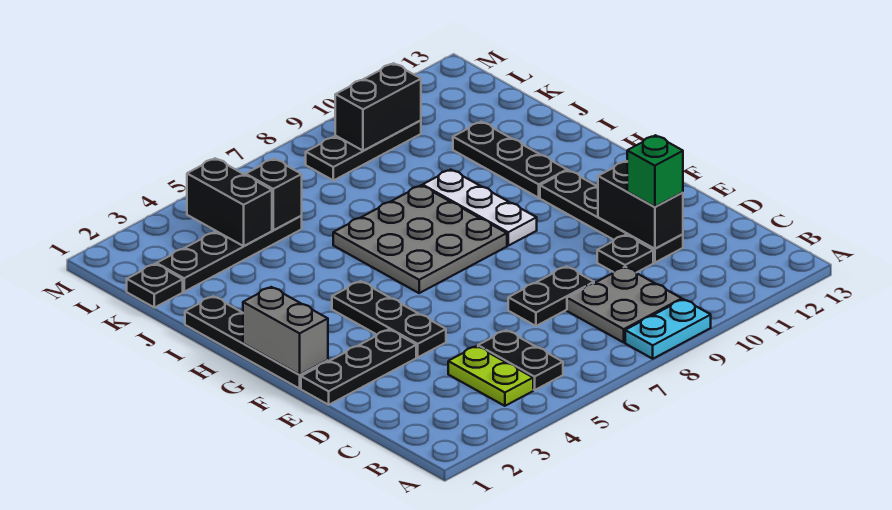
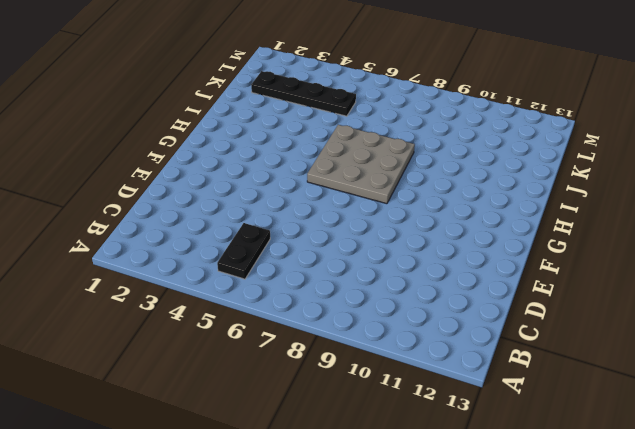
none -> cyan plate A8:A9 level 1
none -> lime plate B4:C4 level 1
none -> grey plate B8:C9 level 1

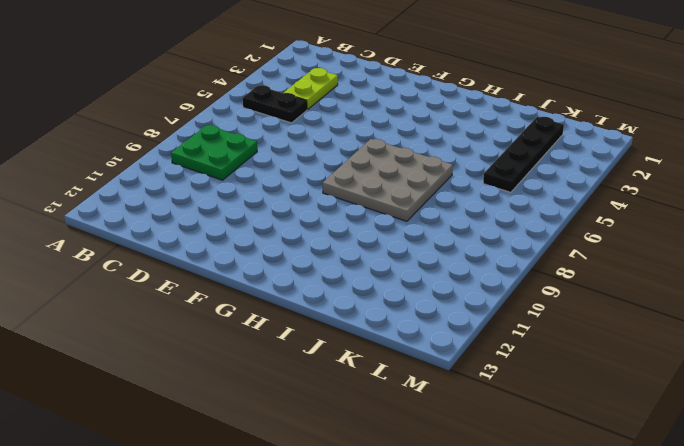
green plate B8:C9 level 1 -> grey plate B8:C9 level 1
lime plate C3:C4 level 1 -> lime plate B4:C4 level 1
none -> cyan plate A8:A9 level 1
none -> black plate D7:D8 level 1
none -> black plate D10 level 1

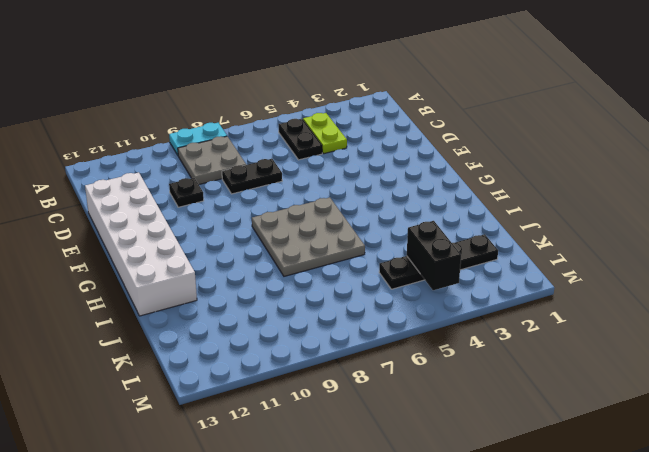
white brick D12:I13 level 1 -> none
none -> black plate D11:G11 level 1
none -> black plate E1:E3 level 1
none -> black plate E4:G4 level 1

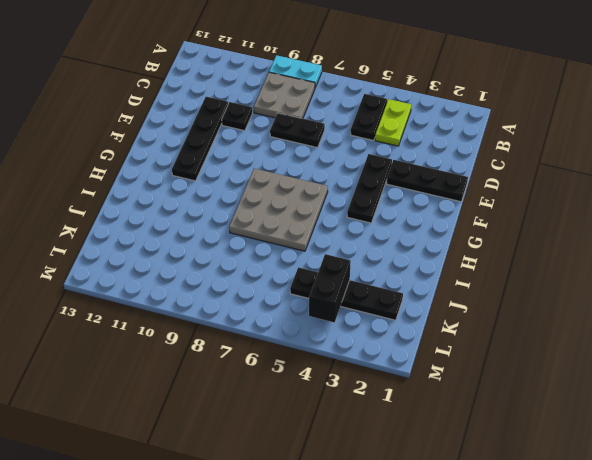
none -> black plate F1:I1 level 1
none -> white plate G9:I9 level 1
none -> black plate H11:J11 level 1

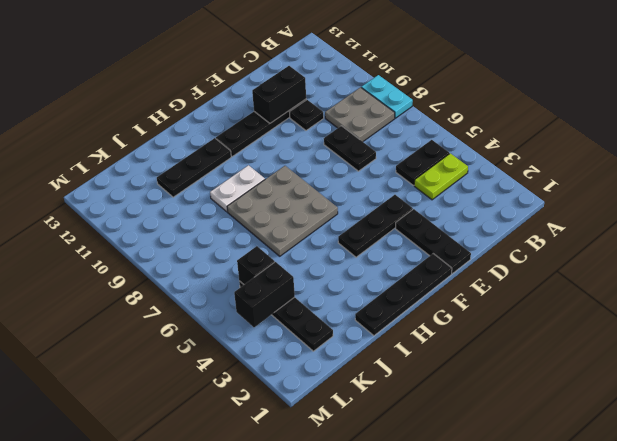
white plate H9:I9 level 1 -> white plate G9:I9 level 1
none -> black plate K1 level 1
none -> black plate L8:L10 level 1
none -> grey brick F1:G1 level 2

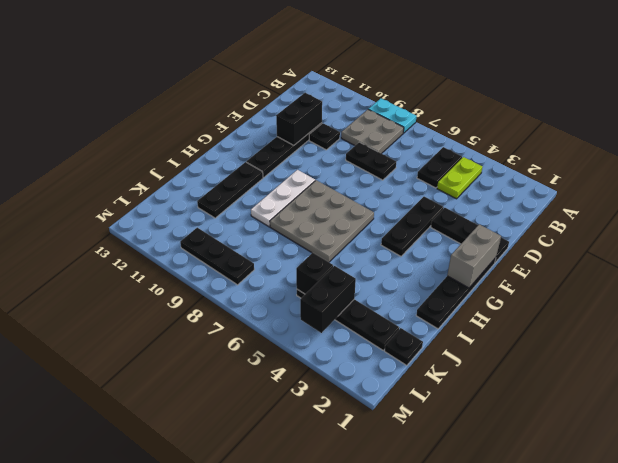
none -> black brick L9:L10 level 2
none -> green brick D11 level 3

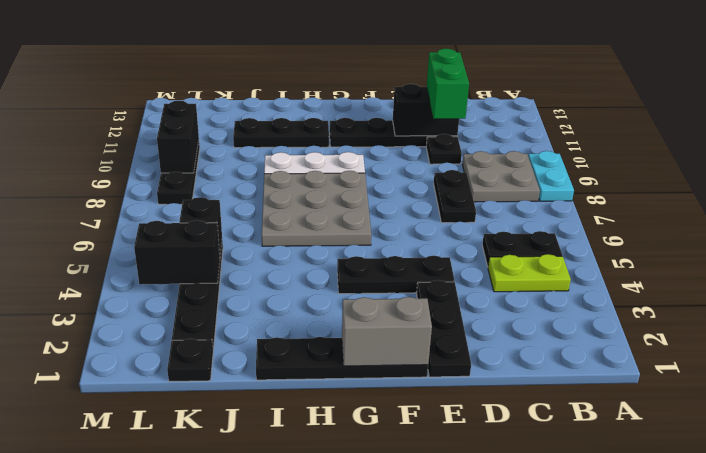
green brick D10:D11 level 3 -> green brick D11 level 3

